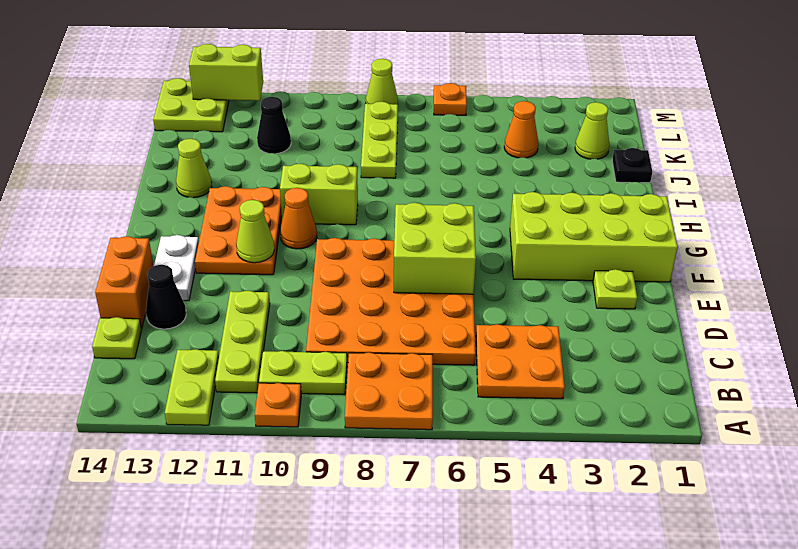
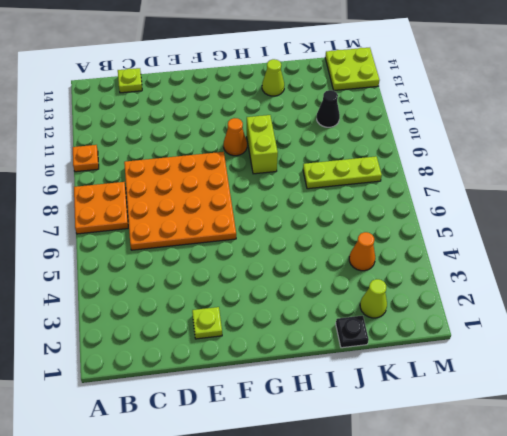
none -> lime plate A12:B12 level 1
none -> orange plate B4:C5 level 1
none -> lime plate B9:B10 level 1

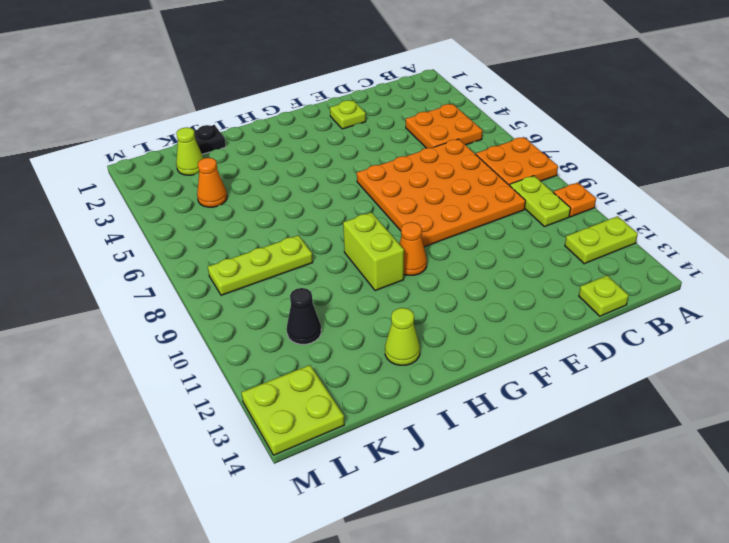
none -> lime plate B11:D11 level 1
none -> black cone D13 level 1
none -> orange brick D14:E14 level 1

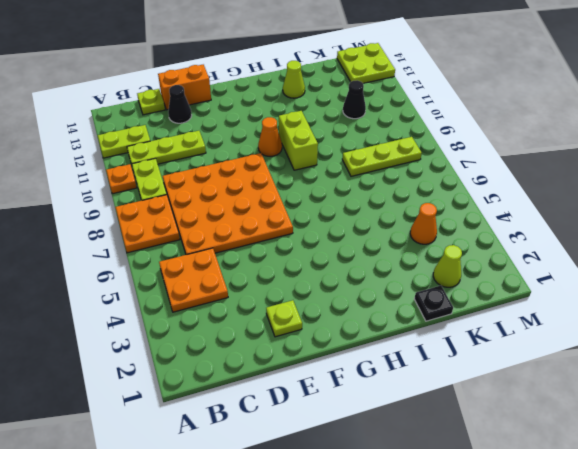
none -> white plate E13:F13 level 1
none -> lime brick F1:G4 level 1
none -> orange plate F11:H12 level 1

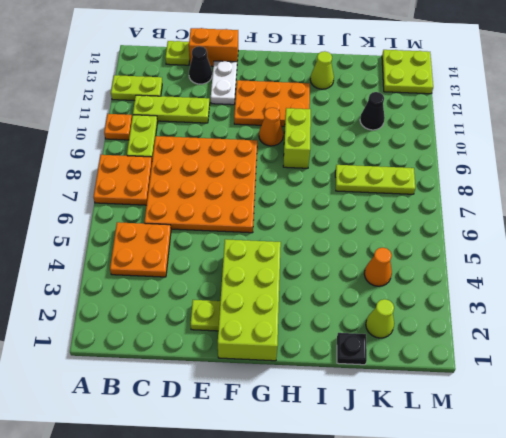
white plate E12:E13 level 1 -> white plate E13:F13 level 1
none -> orange plate M6 level 1
none -> lime cone M8 level 1
none -> lime brick E6:F7 level 2

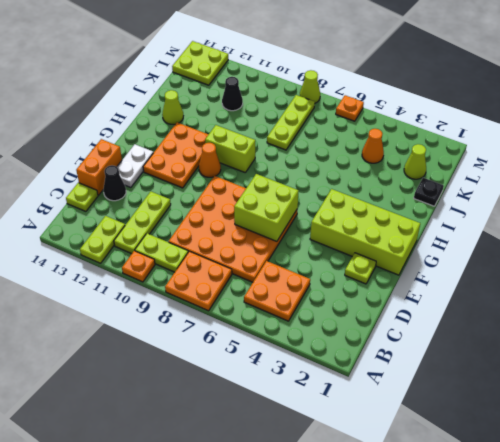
none -> lime cone F11 level 2
none -> lime brick M12:M13 level 2

